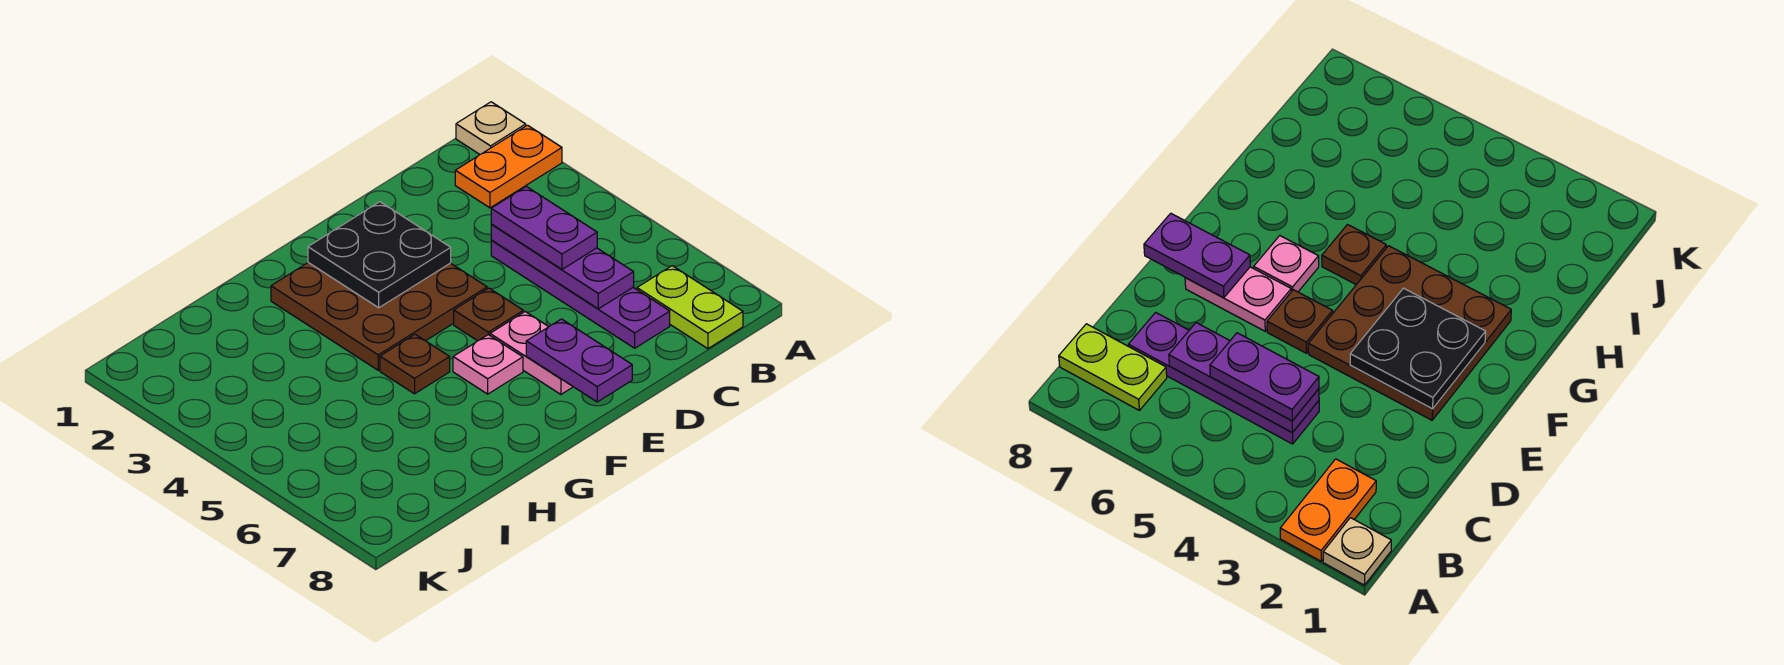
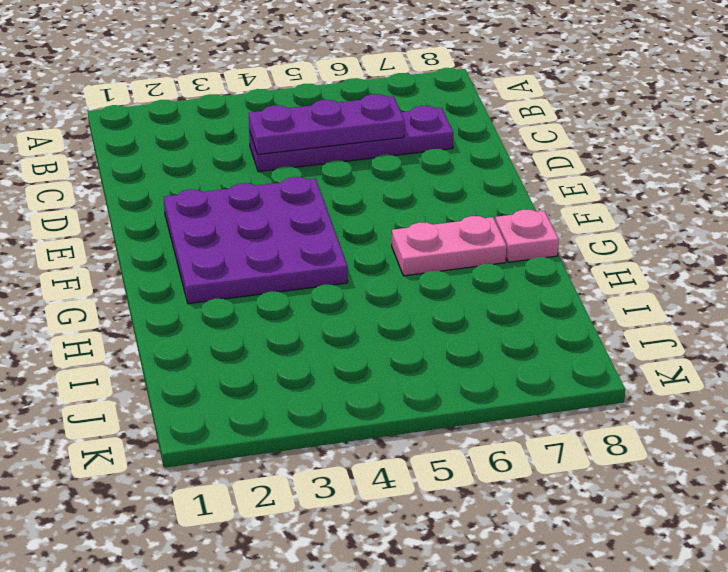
purple plate E2:G4 level 1 -> brown plate E2:G4 level 1
pink plate G6:G7 level 1 -> pink plate E6:E7 level 1
pink plate G8 level 1 -> pink plate F6 level 1
none -> tan plate A1 level 1
none -> orange plate A2:B2 level 1
none -> lime plate B7:B8 level 1

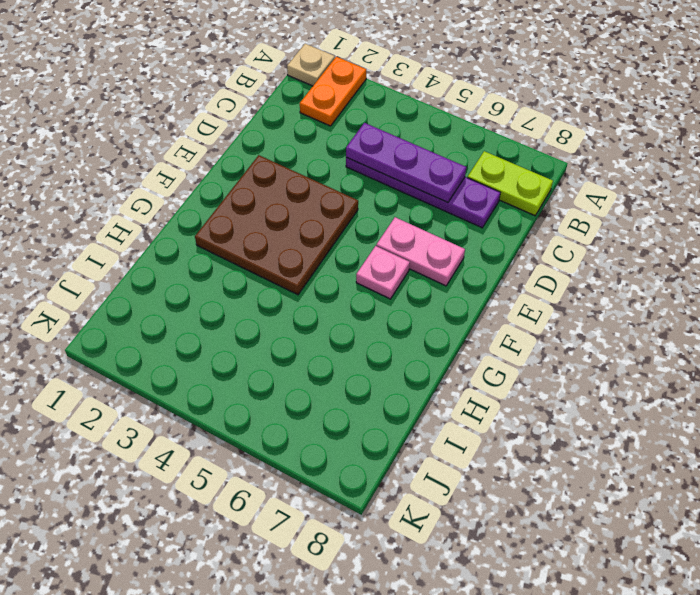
none -> brown plate E5 level 1
none -> brown plate G5 level 1
none -> black plate E2:F3 level 2

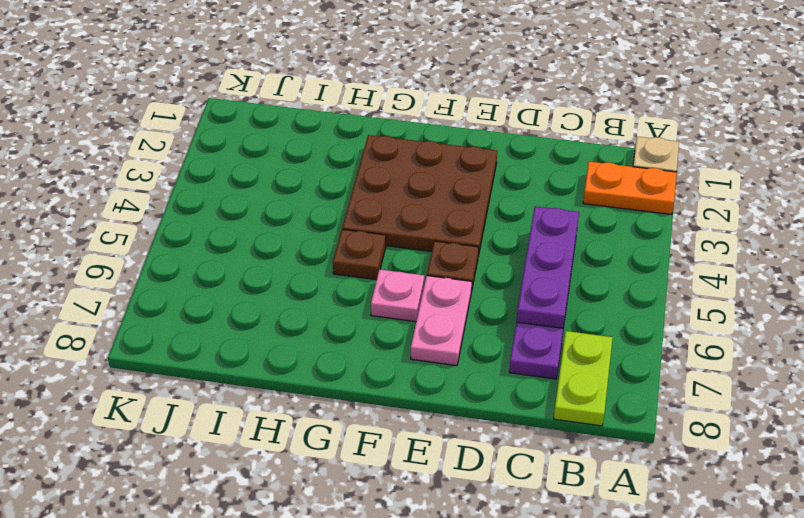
none -> black plate E2:F3 level 2
none -> purple plate E7:E8 level 2
none -> purple plate C4:C5 level 3

